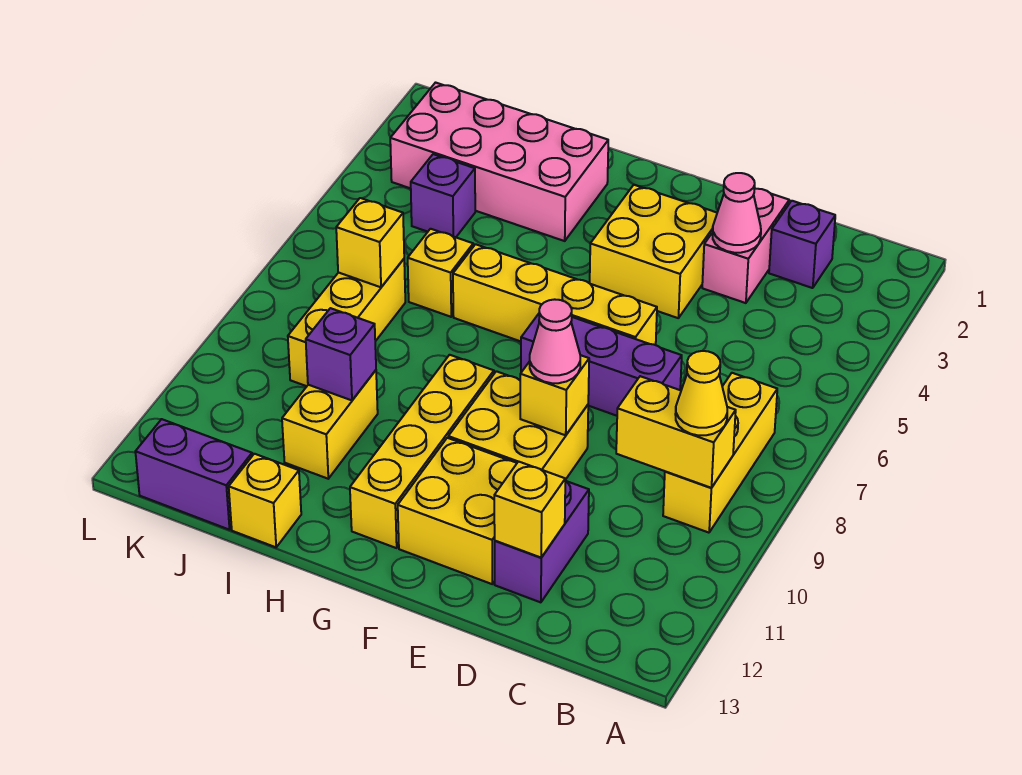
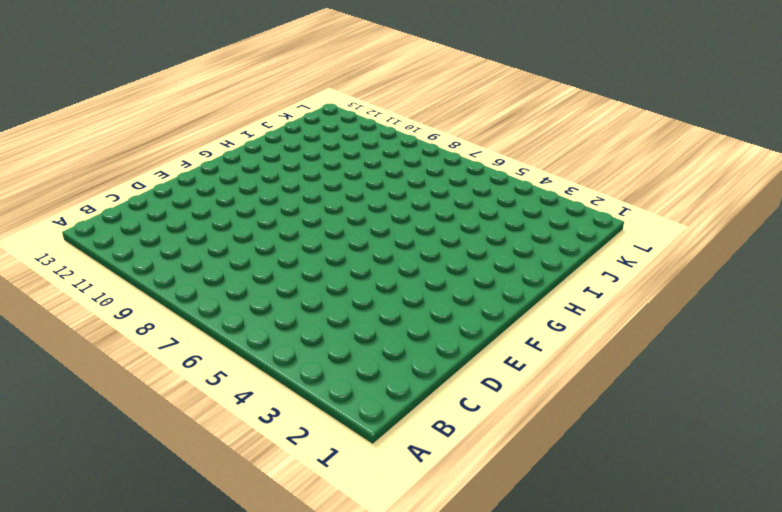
none -> yellow brick B7:B9 level 1
none -> purple brick C2 level 1
none -> pink brick D2:D3 level 1

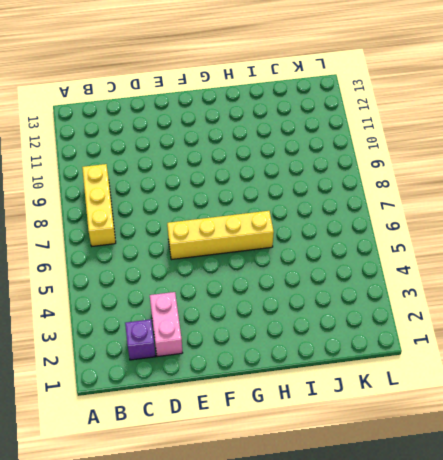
none -> purple brick D7:F7 level 1
none -> purple brick D11:D12 level 1
none -> yellow brick E3:F4 level 1

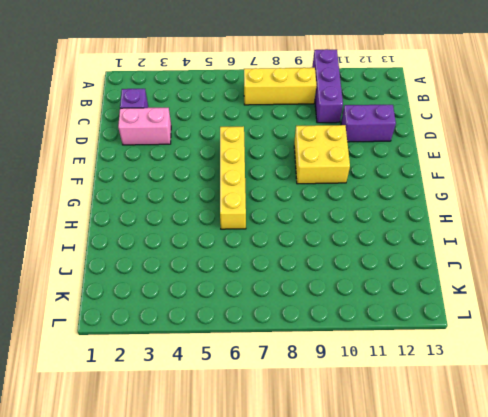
purple brick A10:C10 level 1 -> purple brick D7:F7 level 1
none -> yellow brick E3:F4 level 1
none -> yellow brick E11:F12 level 1
none -> yellow brick G9:G12 level 1

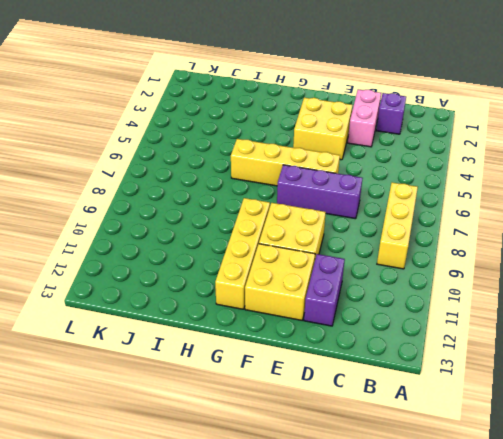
none -> pink brick H2:K3 level 1
none -> yellow brick I6 level 1
none -> yellow brick I10:I11 level 1

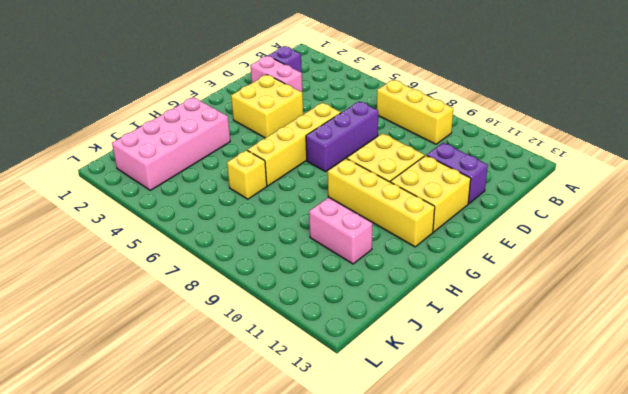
pink brick I10:I11 level 1 -> yellow brick I10:I11 level 1
none -> yellow brick I13 level 1
none -> purple brick J4 level 1
none -> yellow brick J7:J9 level 1

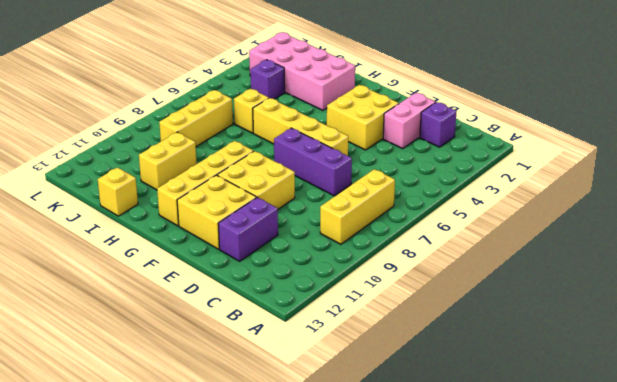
none -> purple brick J13:K13 level 1
none -> yellow brick B9:C9 level 2
none -> pink cone D3 level 2

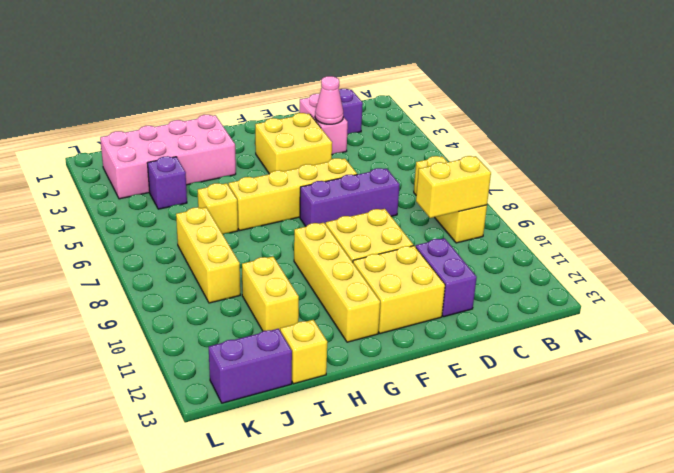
none -> yellow brick D12 level 2
none -> yellow brick E9 level 2
none -> purple brick I10 level 2

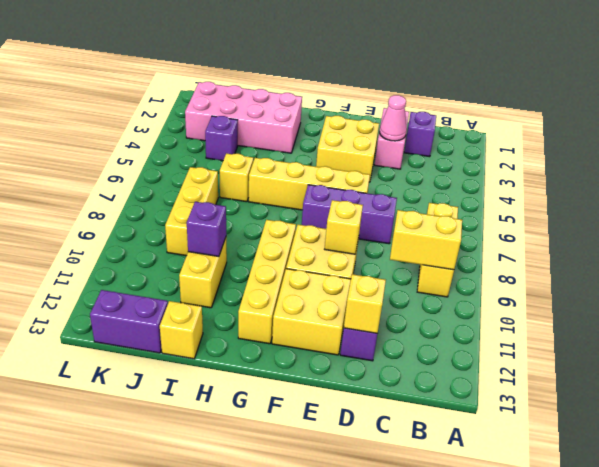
none -> yellow brick J7 level 2
none -> yellow cone B9 level 3
none -> pink cone E9 level 3

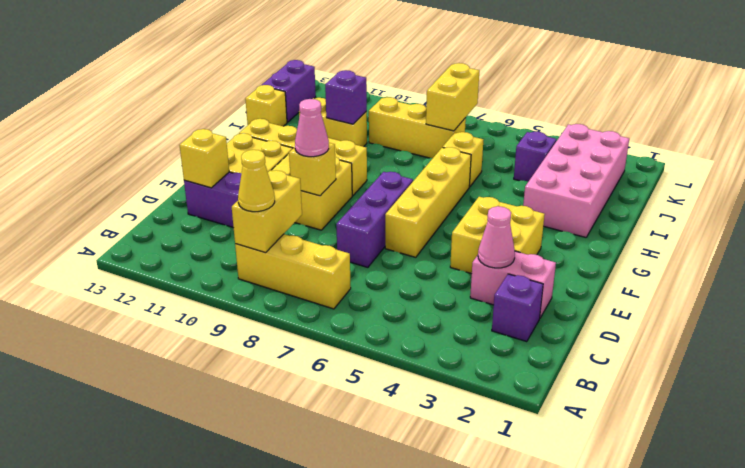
yellow brick J7:K7 level 2 -> yellow brick J7 level 2

